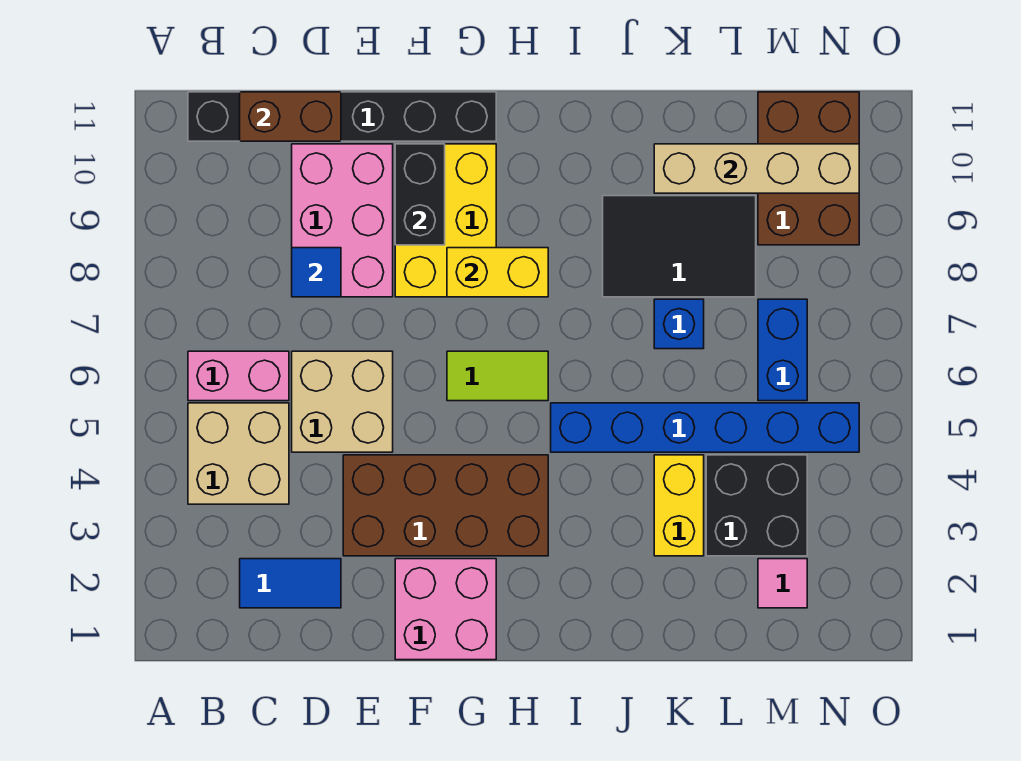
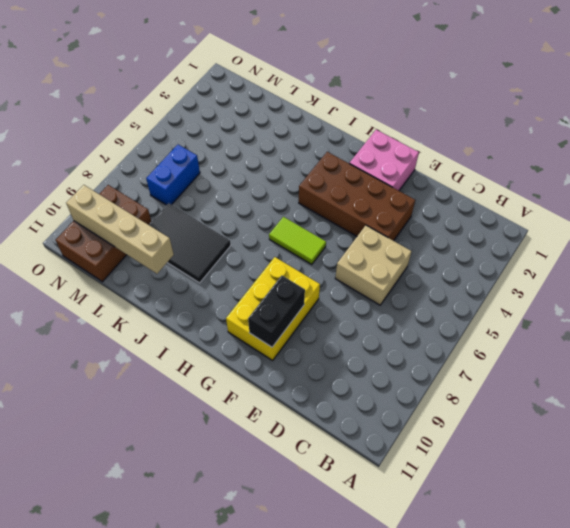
none -> tan brick B4:C5 level 1
none -> pink brick B6:C6 level 1
none -> black brick B11:G11 level 1

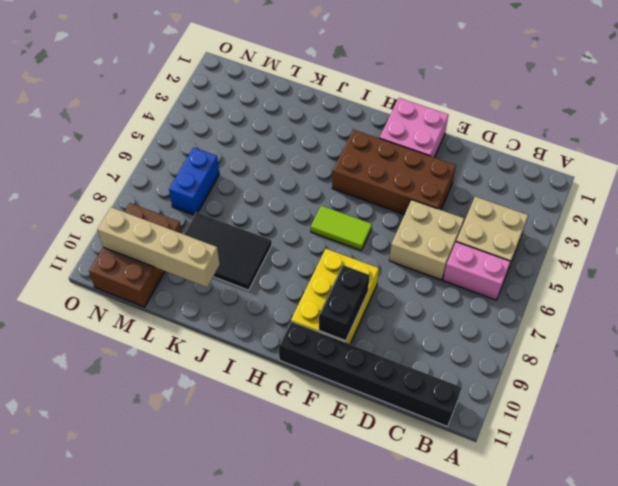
none -> blue tile C2:D2 level 1
none -> pink brick D8:E10 level 1
none -> blue brick I5:N5 level 1

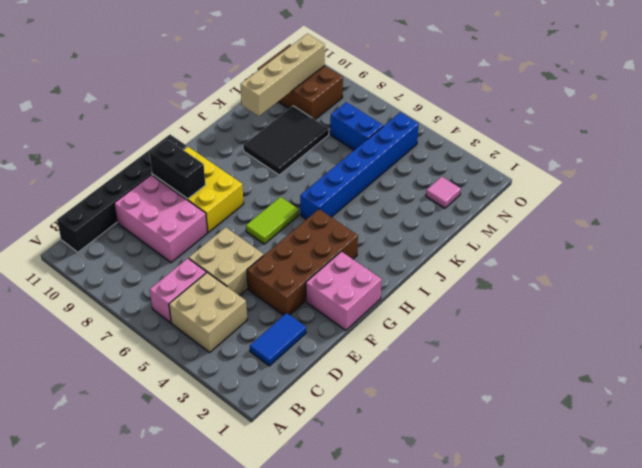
none -> yellow brick K3:K4 level 1
none -> blue brick K7 level 1
none -> black brick L3:M4 level 1

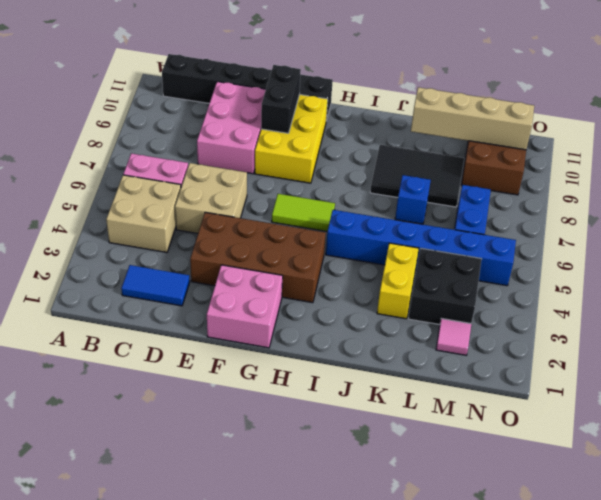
none -> brown brick C11:D11 level 2
none -> blue tile D8 level 2
none -> yellow brick G8:H8 level 2

